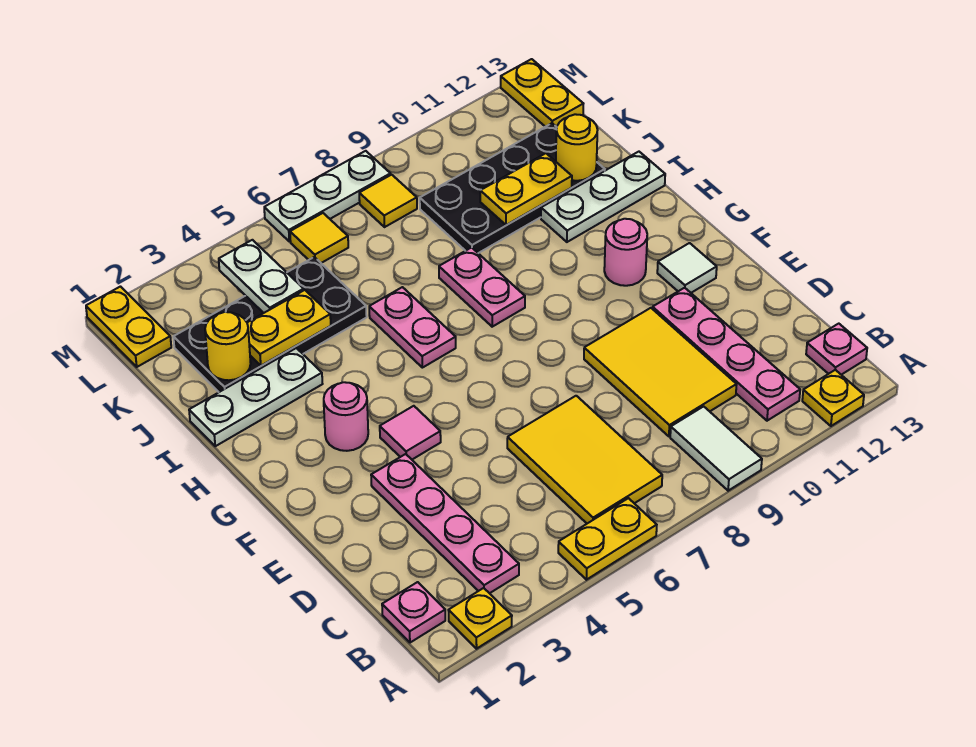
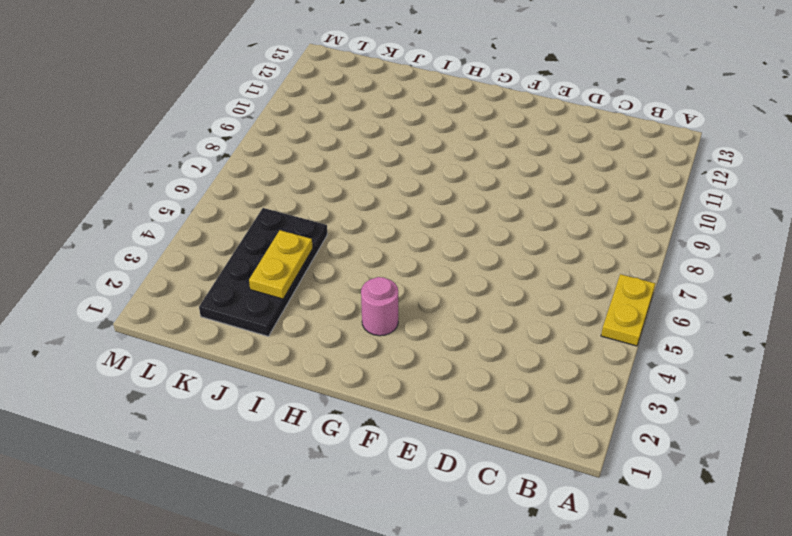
none -> yellow plate A2 level 1
none -> white tile A9:B9 level 1
none -> yellow plate A12 level 1
none -> pink plate B1 level 1

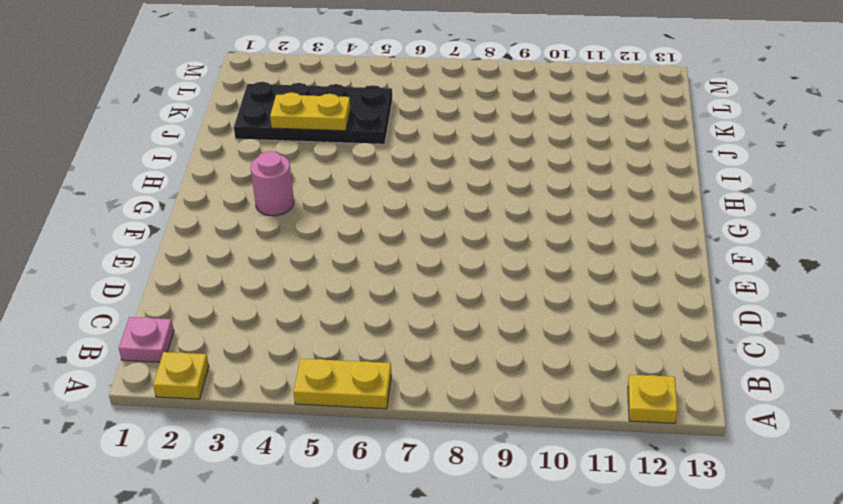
none -> white tile A9:B9 level 1
none -> pink plate B3:E3 level 1
none -> yellow tile B6:D7 level 1
none -> pink plate B11:E11 level 1

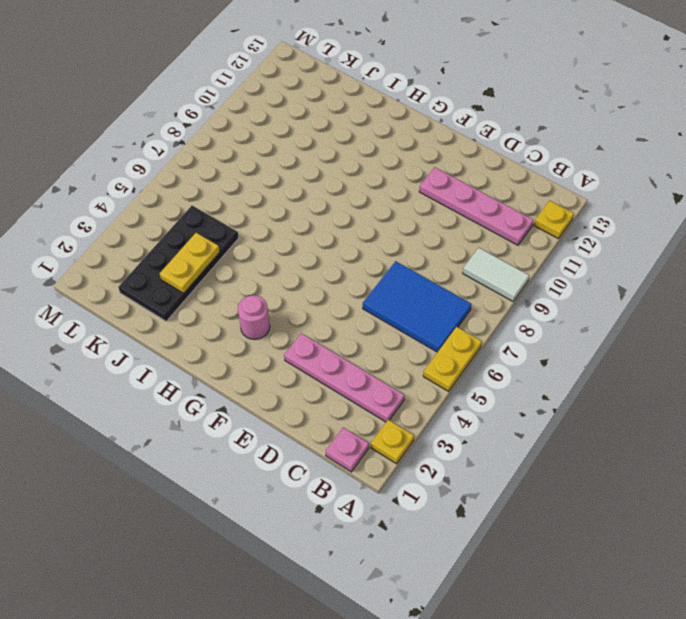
blue tile B6:D7 level 1 -> yellow tile B6:D7 level 1
none -> pink plate B13 level 1
none -> yellow tile C9:E10 level 1
none -> pink tile F4 level 1
none -> white tile F12 level 1

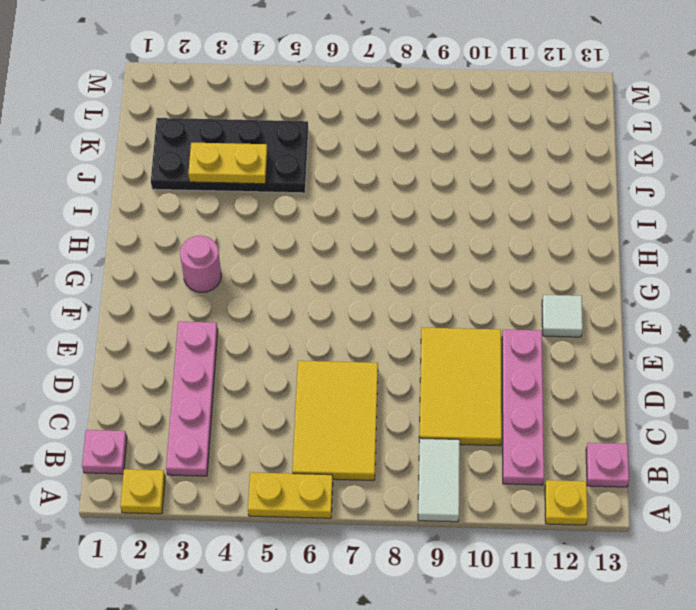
none -> pink tile F4 level 1
none -> pink round brick G11 level 1
none -> pink plate H6:I6 level 1
none -> pink plate H8:I8 level 1

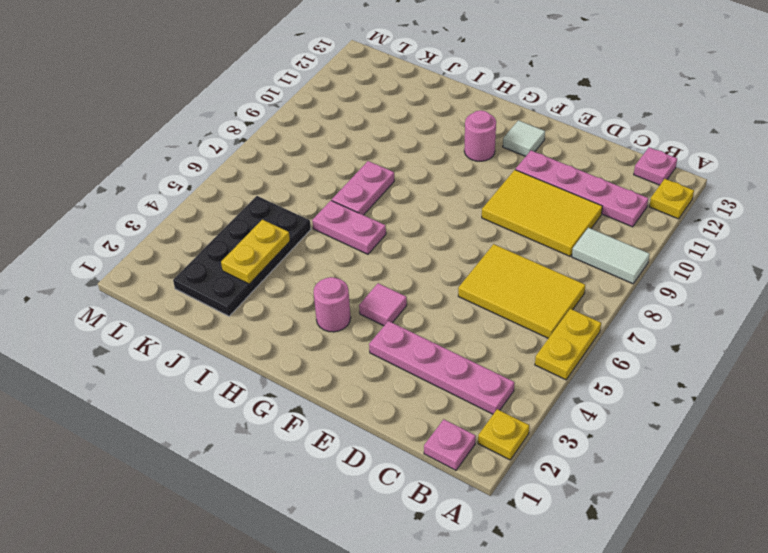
pink plate I7:I8 level 1 -> pink plate H8:I8 level 1
none -> white plate I1:I3 level 1
none -> white plate I11:I13 level 1
none -> black plate J9:K12 level 1
none -> yellow plate L1:M1 level 1

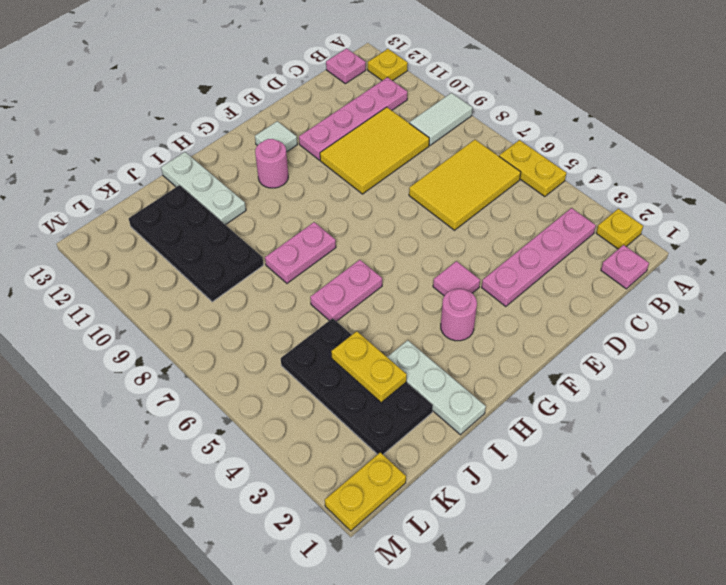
none -> yellow tile L6 level 1
none -> yellow tile L8 level 1
none -> yellow plate L13:M13 level 1
none -> white plate M6:M8 level 1

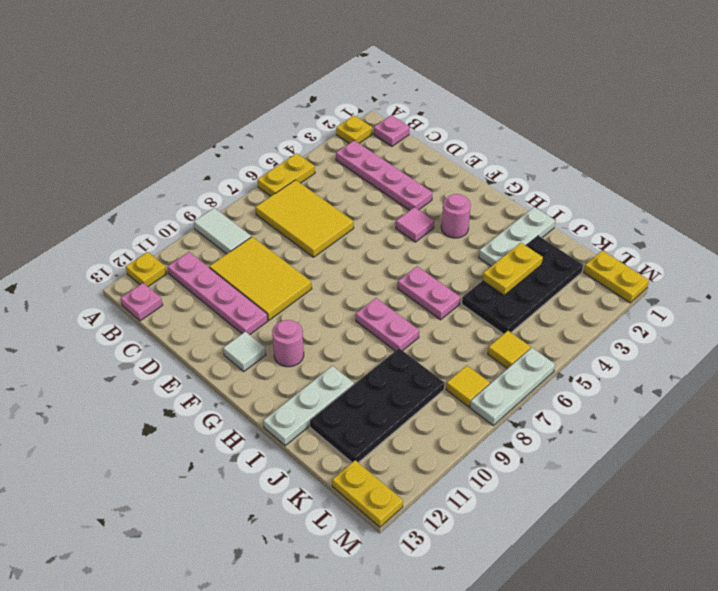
none -> yellow round brick J2 level 2
none -> yellow plate J10:J11 level 2
none -> yellow round brick J12 level 2
none -> white plate K4:L4 level 2

